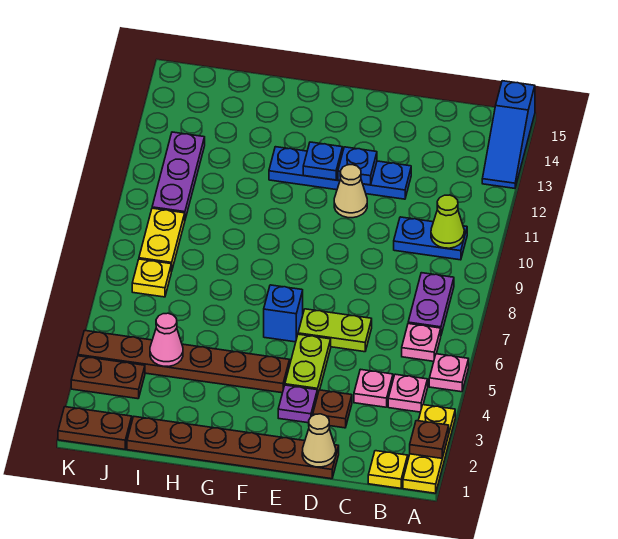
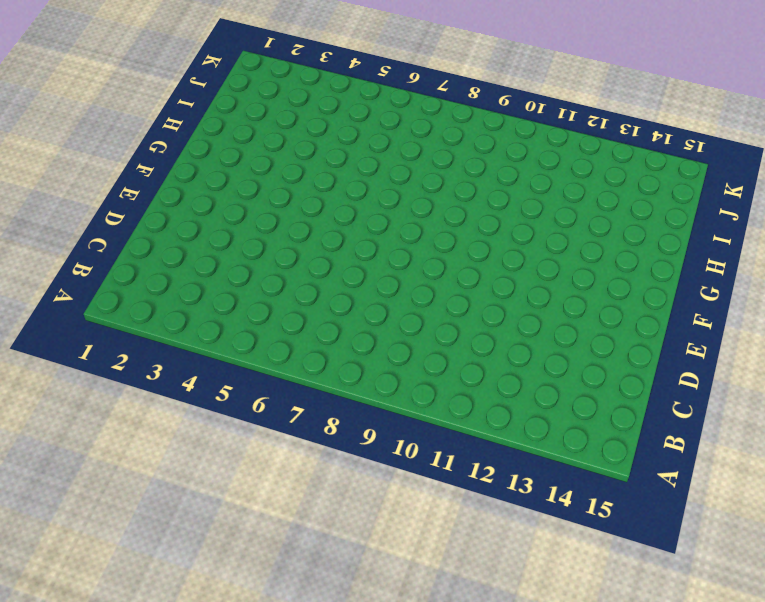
none -> yellow plate A1:A3 level 1
none -> pink plate A5 level 1
none -> blue slope A13:A15 level 1 top 15

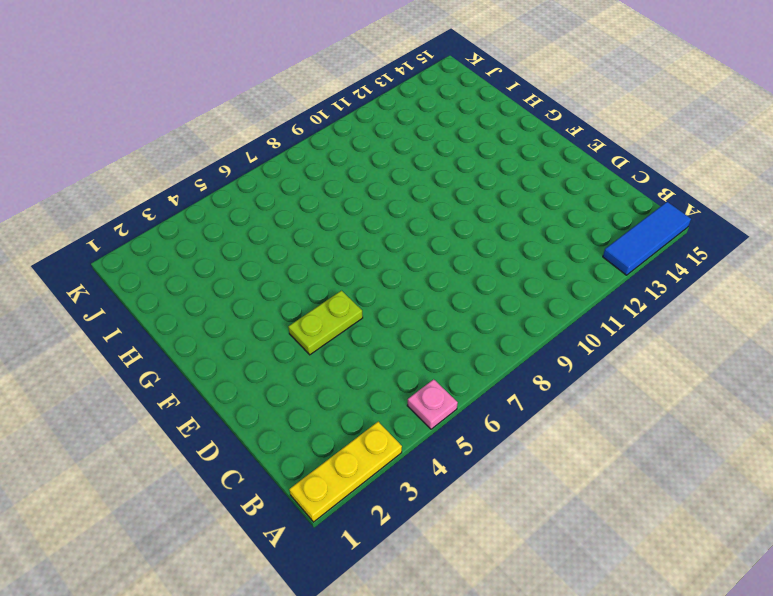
blue tile A13:A15 level 1 -> blue slope A13:A15 level 1 top 15
none -> yellow plate B1 level 1
none -> pink plate B4 level 1
none -> pink plate B6 level 1

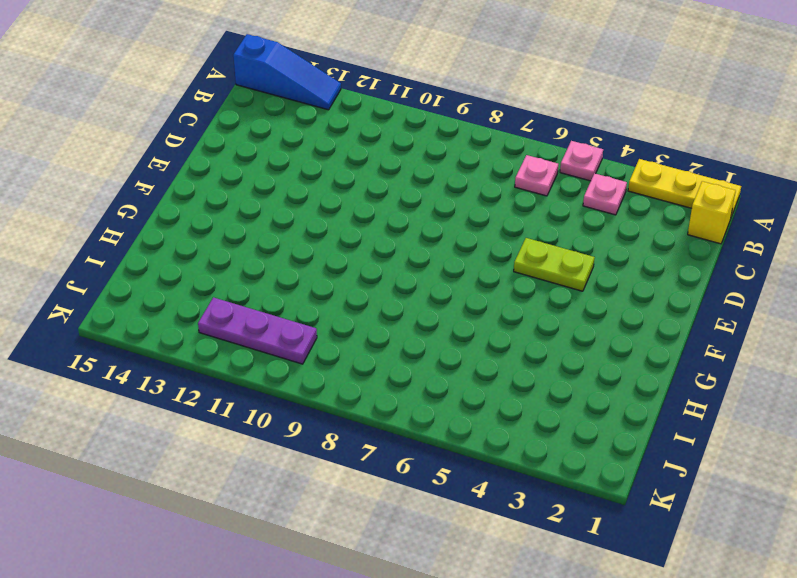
yellow brick B1 level 1 -> yellow plate B1 level 1
none -> purple plate B7:B8 level 1
none -> blue plate B10:C10 level 1
none -> pink plate C4 level 1

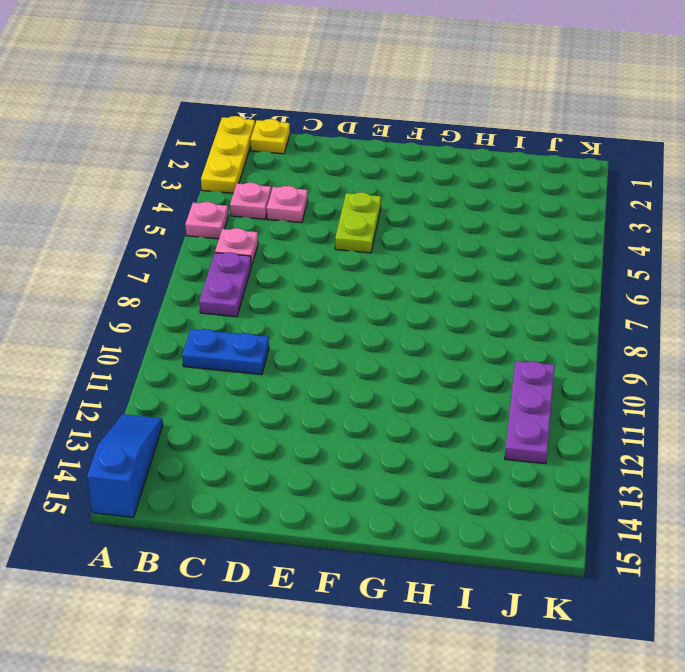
none -> brown plate D1:I1 level 1
none -> brown plate D3 level 1
none -> lime plate D6:E6 level 1

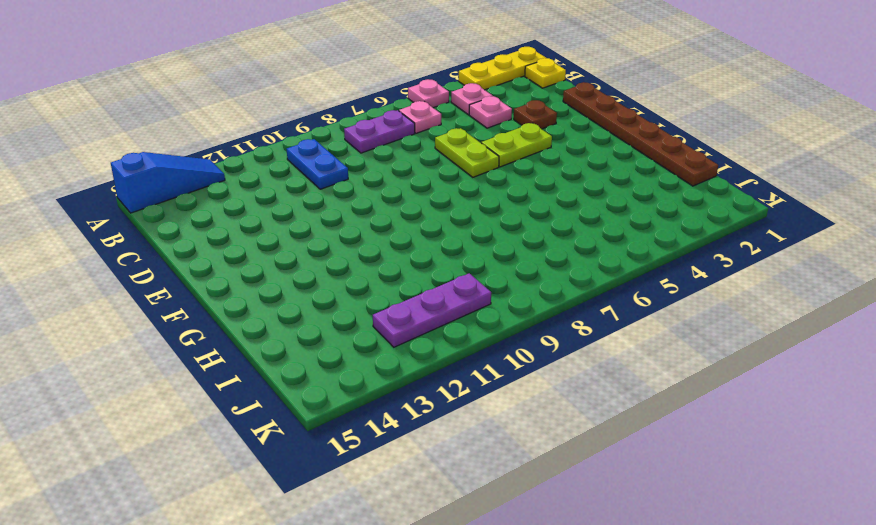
none -> blue plate D12:G12 level 1
none -> purple plate E3 level 1
none -> tan cone E11 level 1

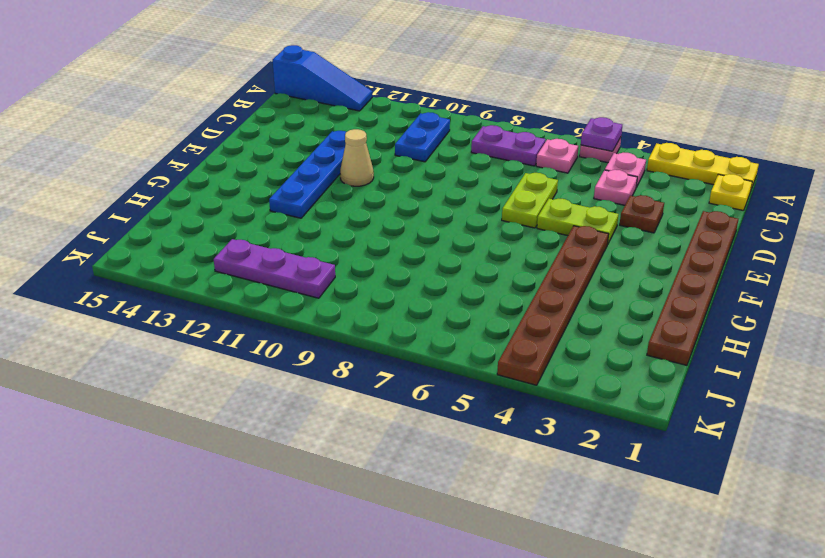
purple plate A5 level 2 -> purple plate E3 level 1
none -> blue brick F6 level 1
none -> brown plate J1:K1 level 1
none -> brown plate J3:K3 level 1

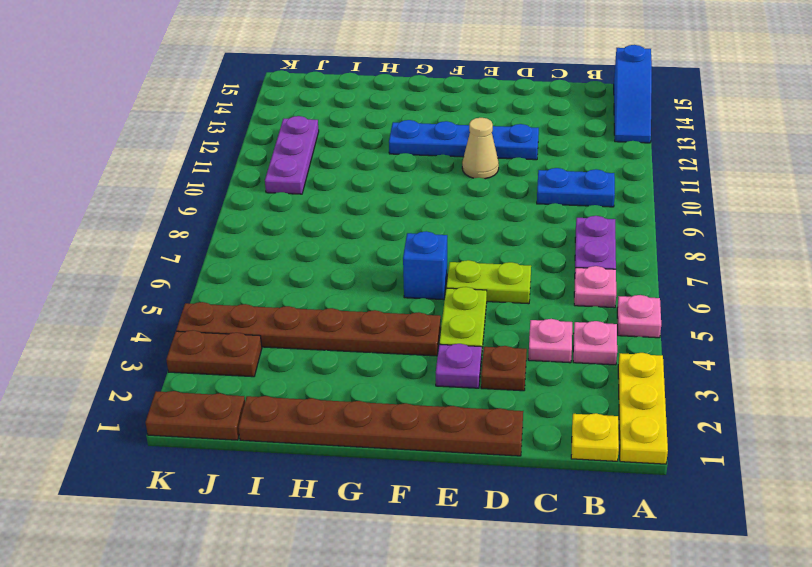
none -> yellow plate J7 level 1
none -> yellow plate J8:J9 level 1
none -> brown plate A2 level 2

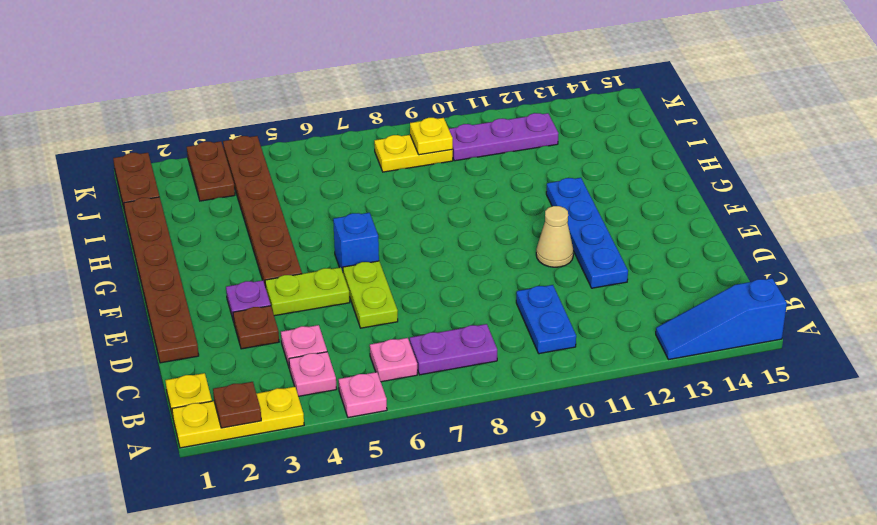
yellow plate J9 level 2 -> yellow plate J7 level 1
none -> lime cone B10 level 2
none -> tan cone D1 level 2
none -> blue plate E12 level 2

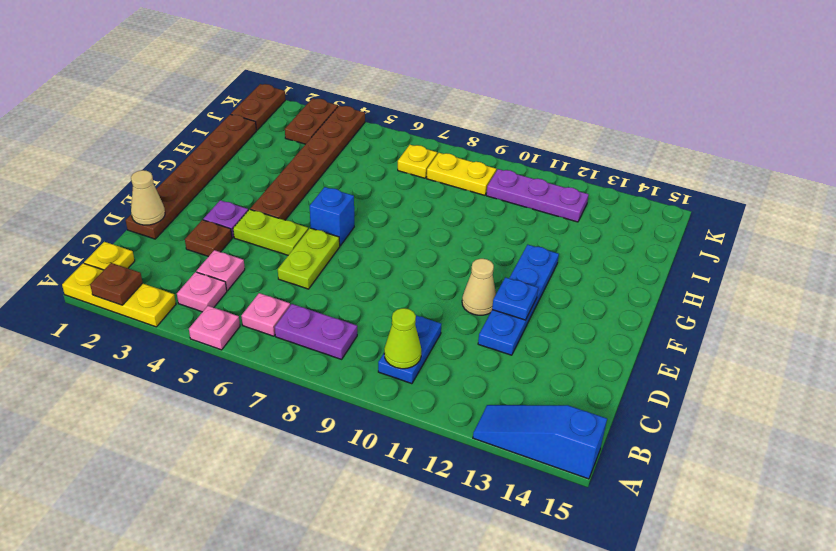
none -> blue plate F12 level 2
none -> pink cone I4 level 2

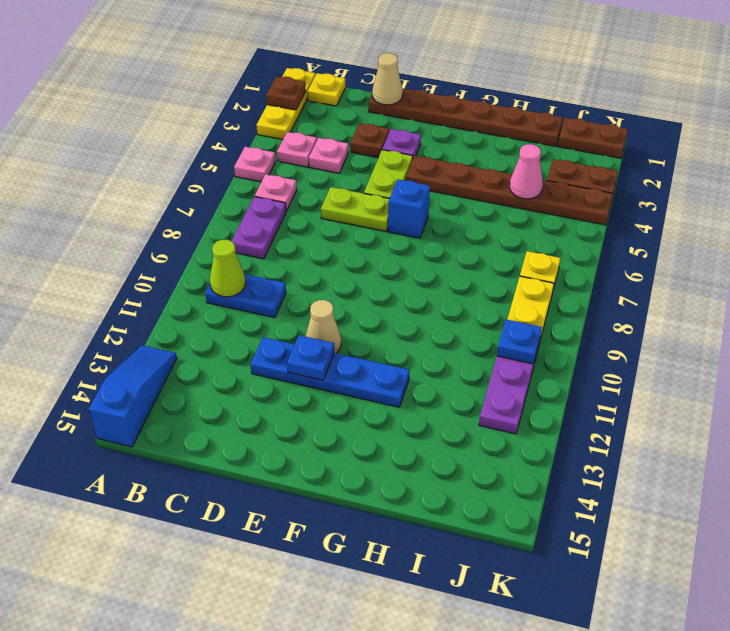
blue plate J10 level 2 -> blue plate F12 level 2

